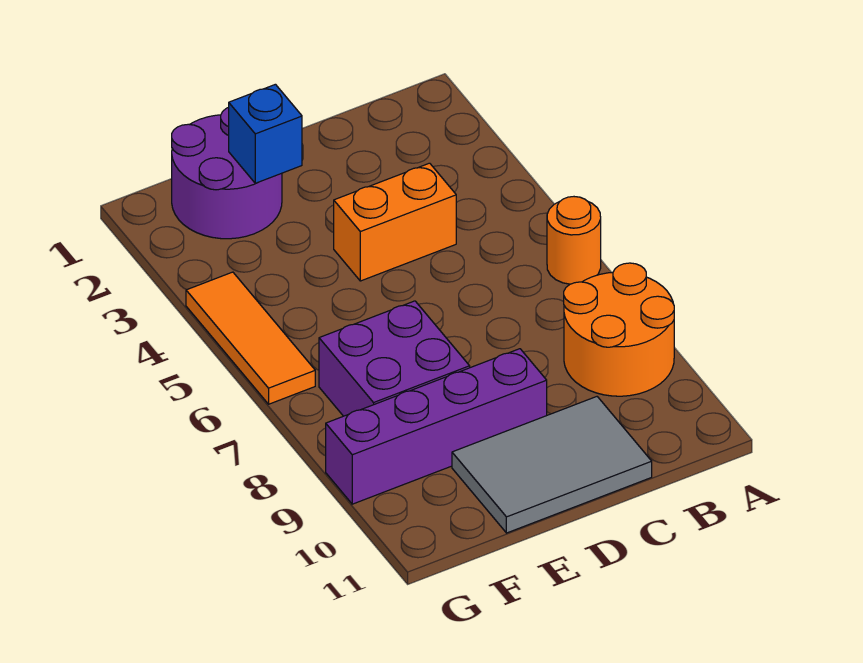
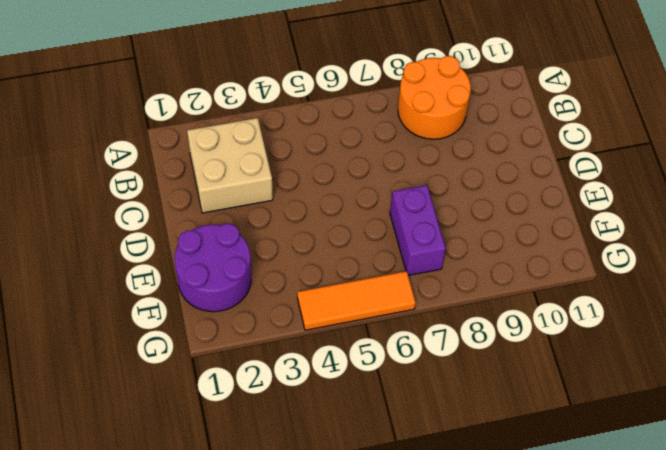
tan brick B2:C3 level 1 -> none
purple brick E7:F7 level 1 -> purple brick E7:F8 level 1
none -> orange round brick A6 level 1
none -> orange brick C4:D4 level 1

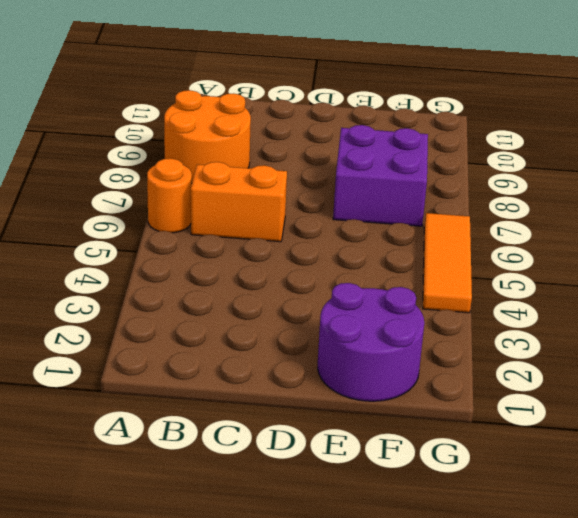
orange brick B6:C6 level 1 -> orange brick C4:D4 level 1
none -> grey tile C10:E11 level 1
none -> purple brick D9:G9 level 1

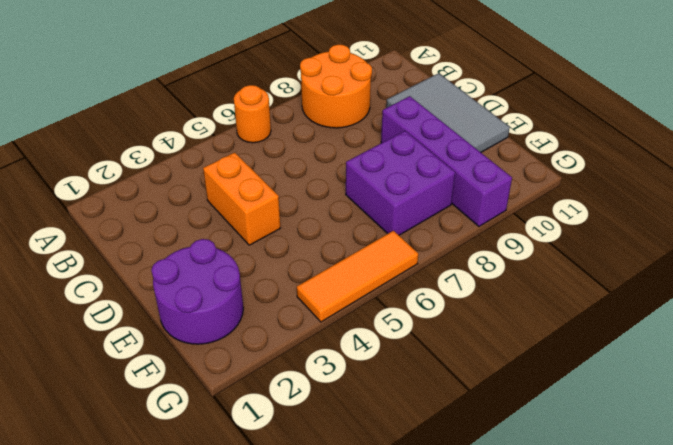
none -> blue brick E2 level 2

